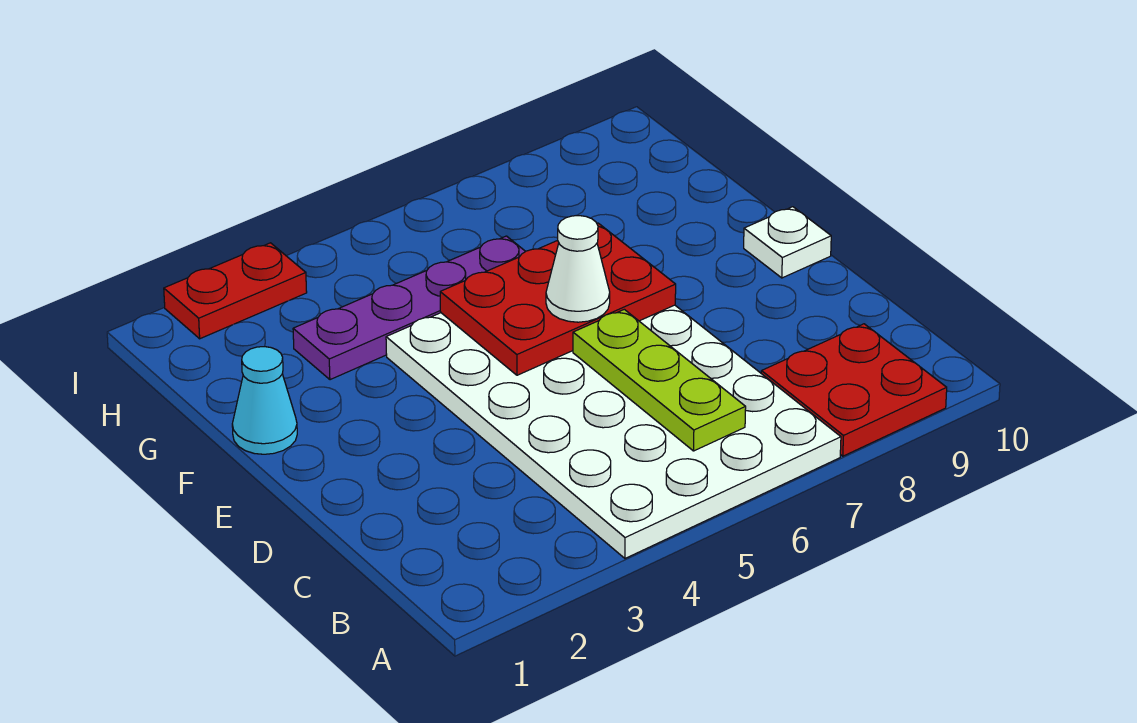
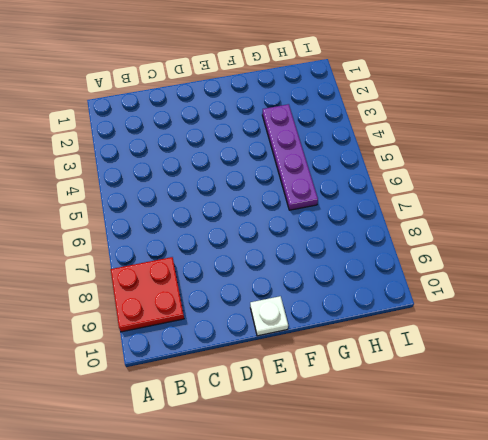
none -> white plate A4:F7 level 1
none -> cyan cone F1 level 1

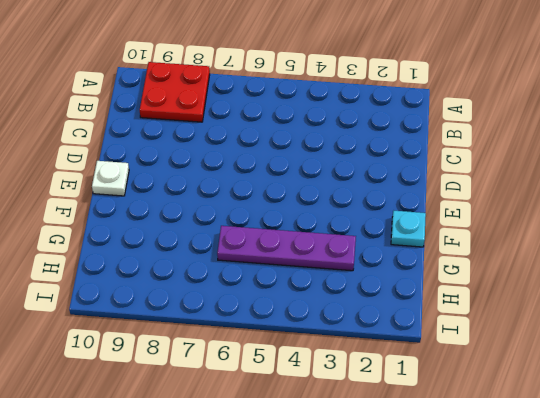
cyan plate F1 level 1 -> cyan cone F1 level 1
none -> white plate A4:F7 level 1
none -> red plate I2:I3 level 1

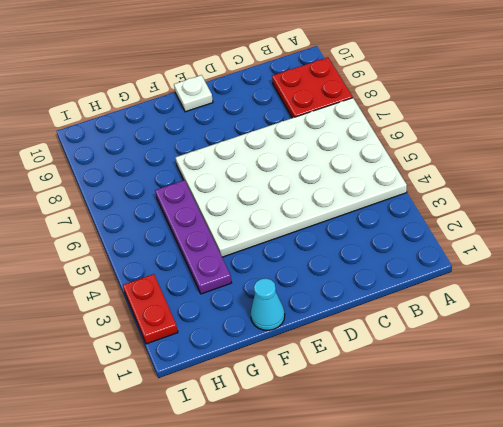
none -> lime plate B6:D6 level 2
none -> red plate E5:F7 level 2

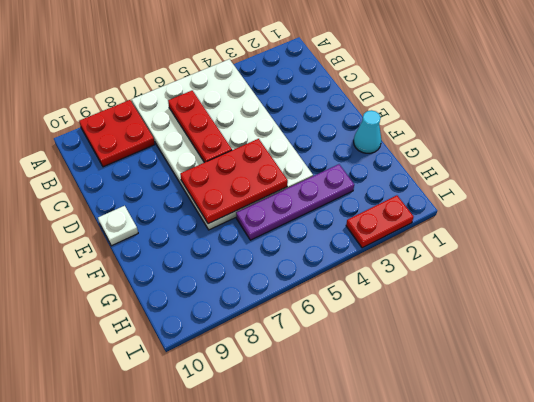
red plate B6:D6 level 2 -> lime plate B6:D6 level 2
none -> white cone E6 level 3

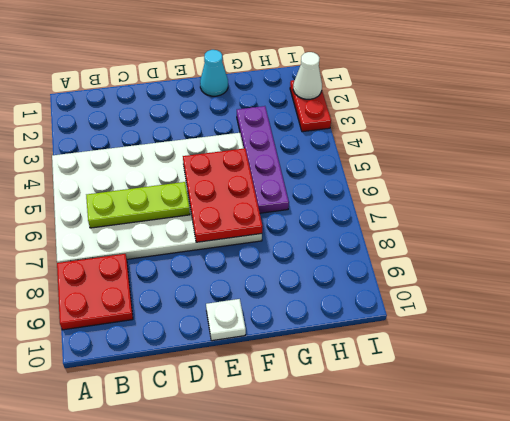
white cone I2 level 2 -> white cone E6 level 3

